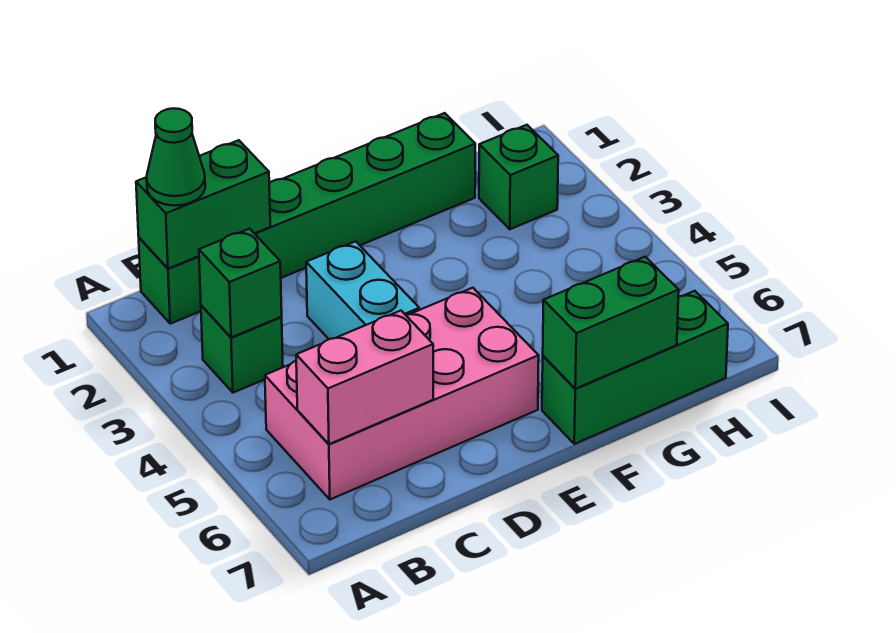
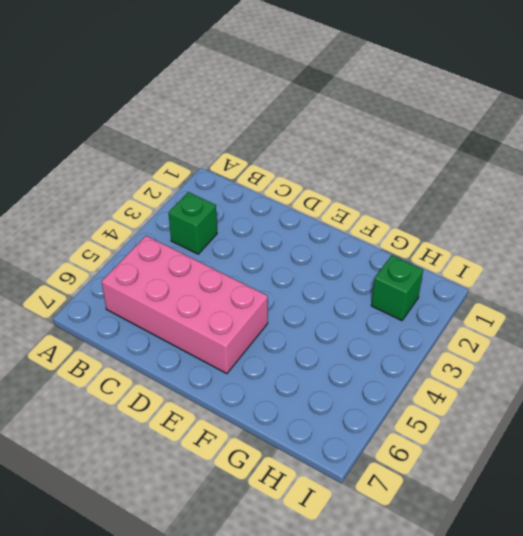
none -> green brick B1:G1 level 1
none -> cyan brick D3:D4 level 1

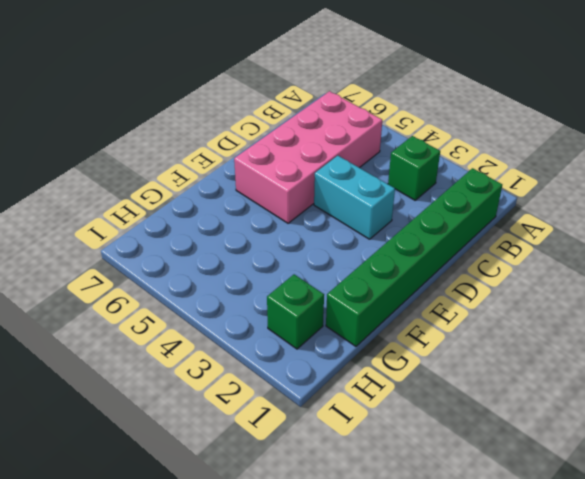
none -> green brick F7:H7 level 1
none -> green brick B1:C1 level 2

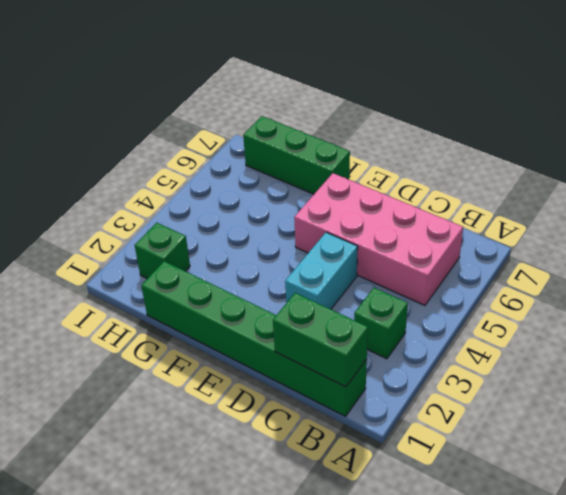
none -> green brick B3 level 2
none -> pink brick B6:C6 level 2

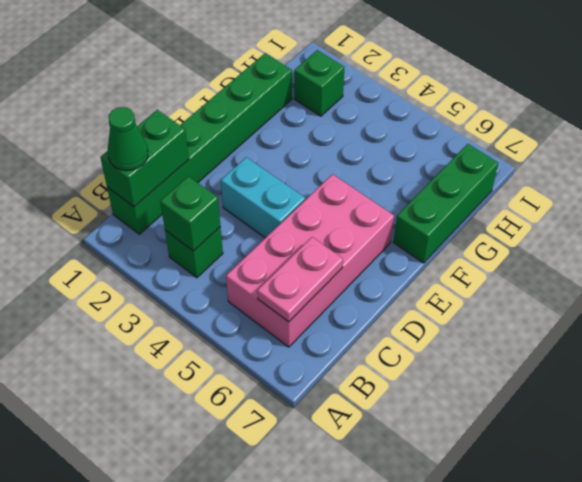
pink plate B6:C6 level 2 -> pink brick B6:C6 level 2
none -> green brick F7:G7 level 2

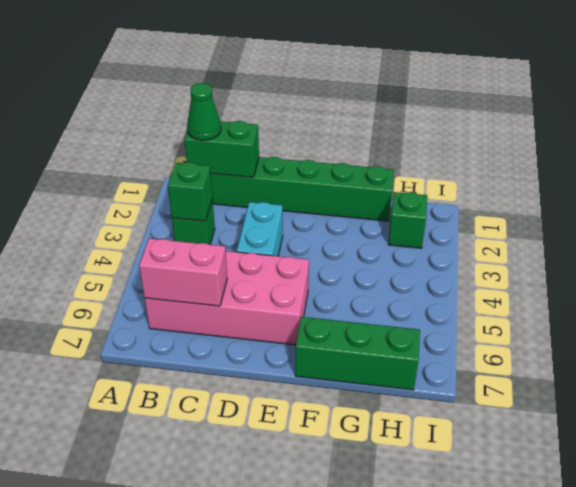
none -> green brick F7:G7 level 2

